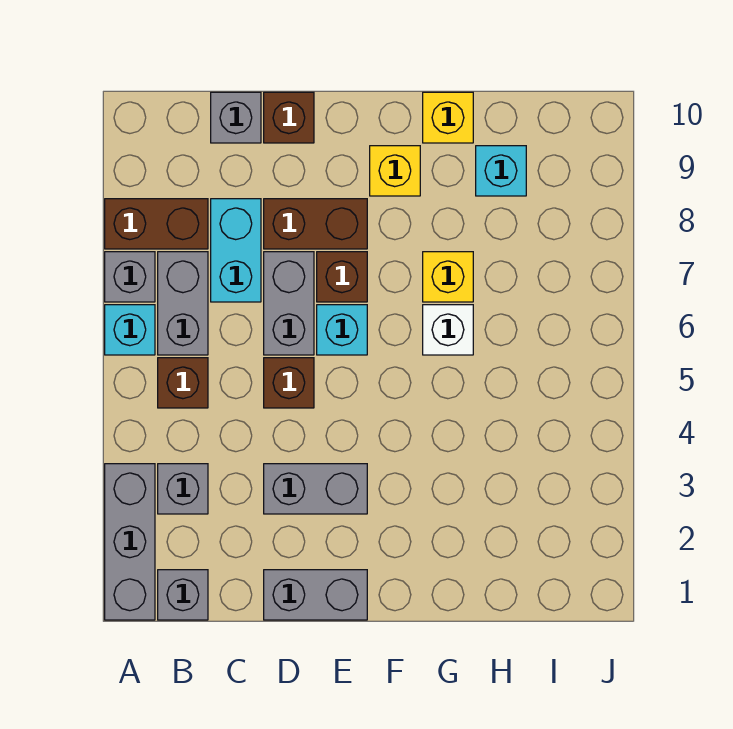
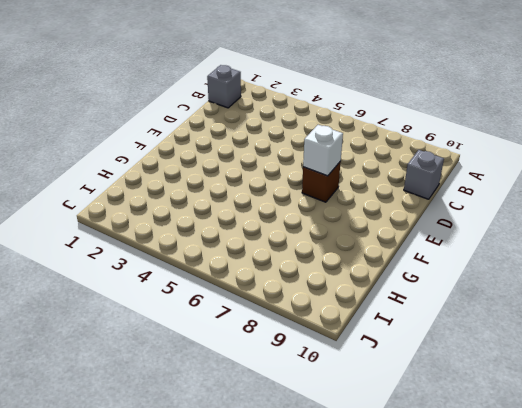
white brick E7 level 2 -> white brick G6 level 1
none -> grey brick A1:A3 level 1
none -> cyan brick A6 level 1
none -> grey brick A7 level 1

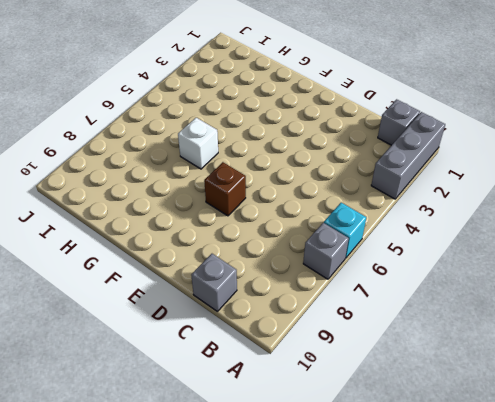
none -> brown brick A8:B8 level 1
none -> grey brick B3 level 1
none -> brown brick B5 level 1

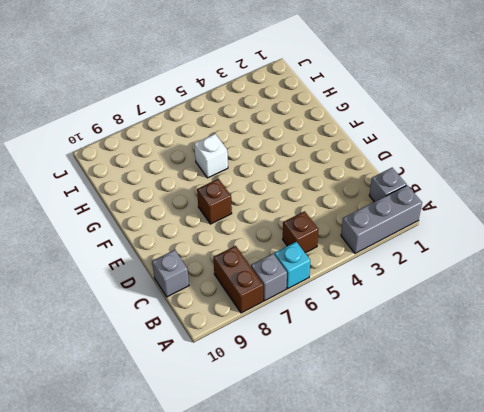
none -> grey brick B3 level 1
none -> grey brick B6:B7 level 1
none -> cyan brick C7:C8 level 1

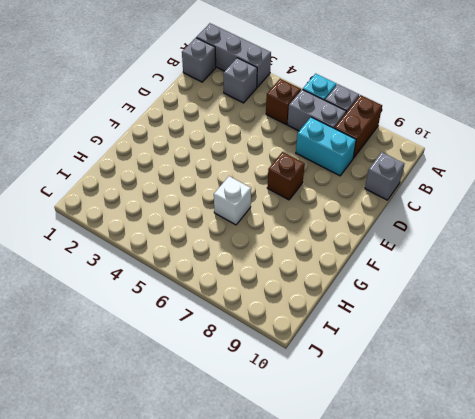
none -> grey brick D1:E1 level 1
none -> grey brick D3:E3 level 1
none -> brown brick D5 level 1

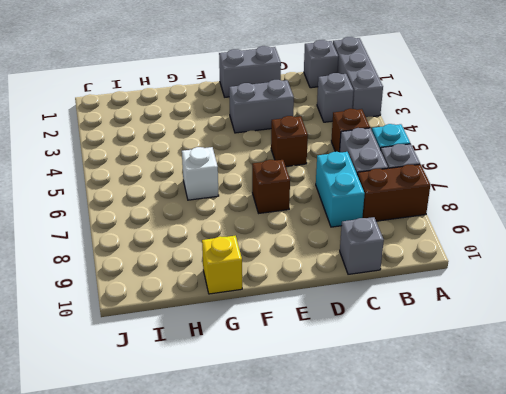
none -> grey brick D6:D7 level 1
none -> brown brick D8:E8 level 1
none -> brown brick D10 level 1

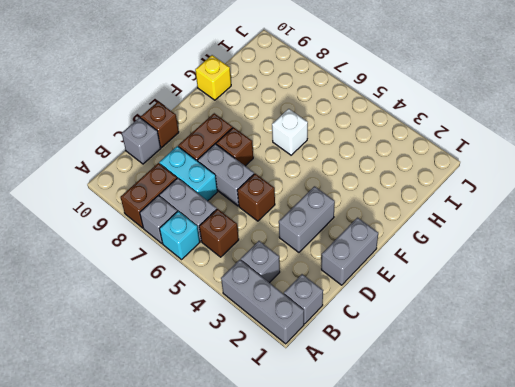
none -> cyan brick E6 level 1
none -> yellow brick F9 level 1
none -> yellow brick G7 level 1

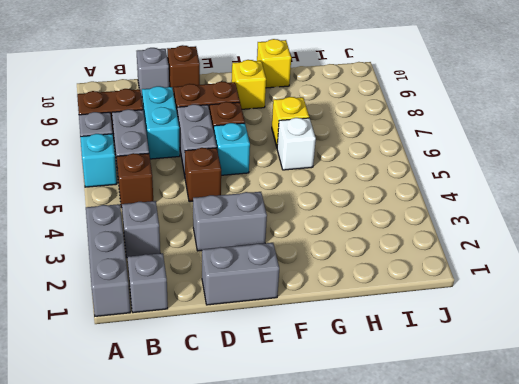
none -> cyan brick H9 level 1

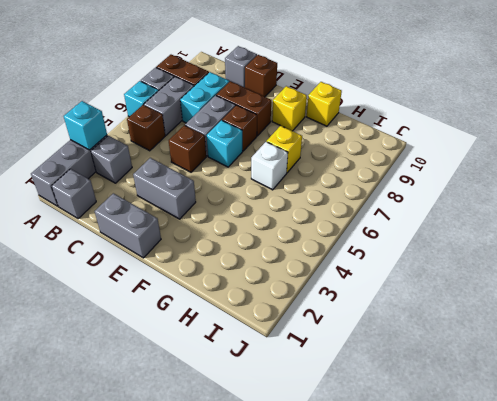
cyan brick A3 level 2 -> cyan brick H9 level 1

